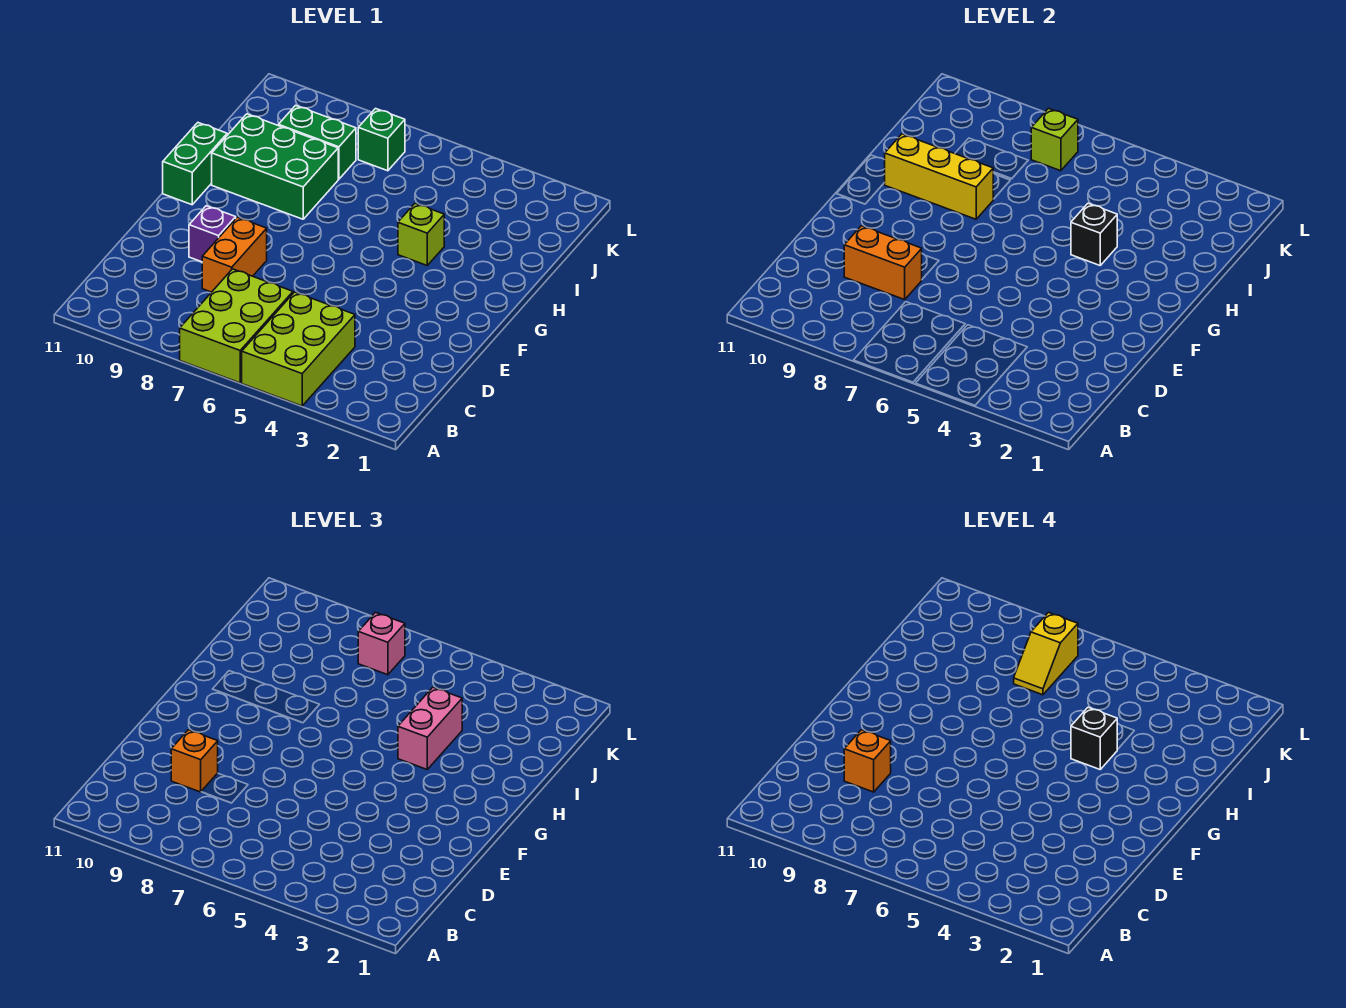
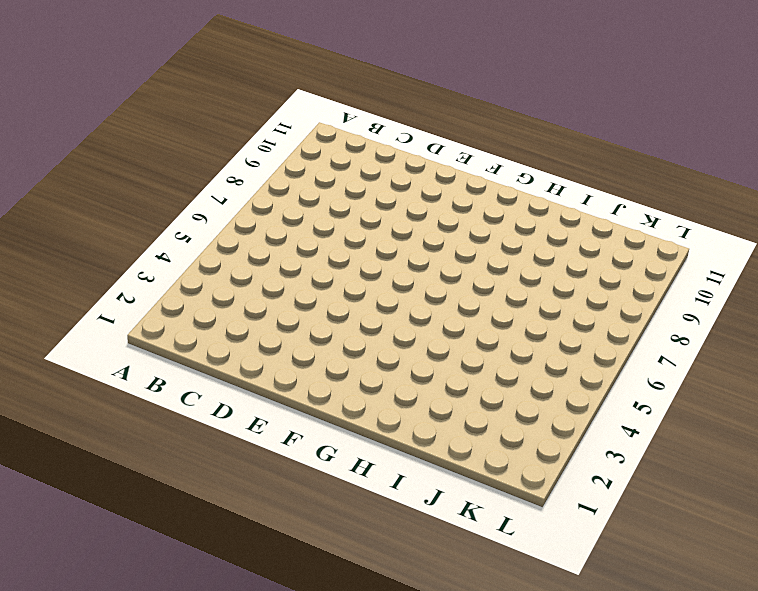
none -> lime brick A4:C5 level 1
none -> lime brick A6:C7 level 1
none -> orange brick D8:E8 level 1

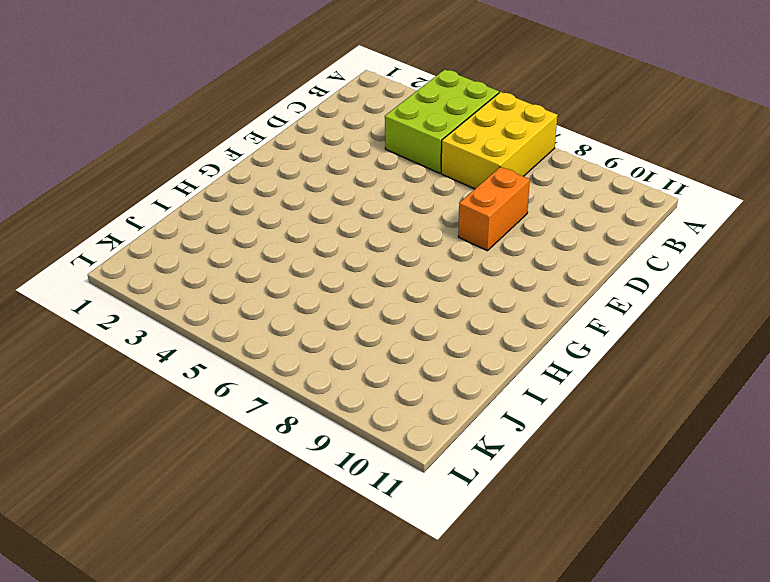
yellow brick A6:C7 level 1 -> lime brick A6:C7 level 1
none -> purple brick E9 level 1
none -> green brick G11:H11 level 1
none -> lime brick H4 level 1

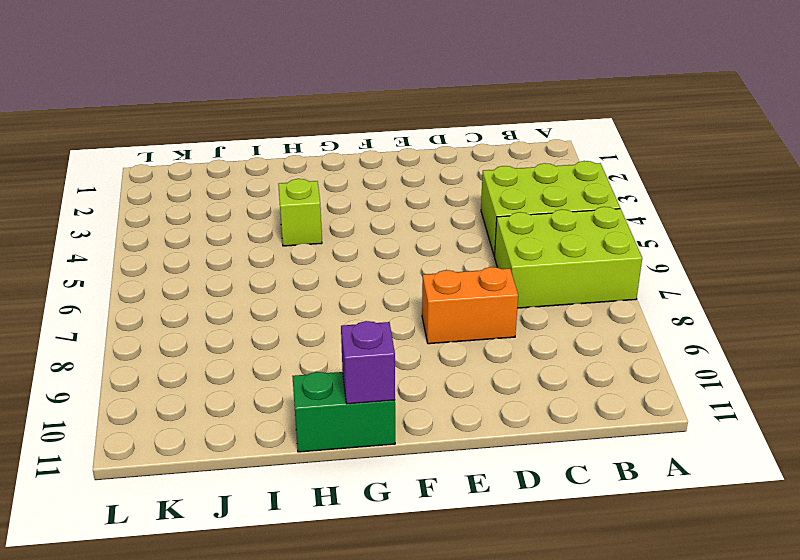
purple brick G11 level 2 -> purple brick E9 level 1
none -> green brick H8:I10 level 1
none -> green brick J8:J9 level 1
none -> green brick K7 level 1

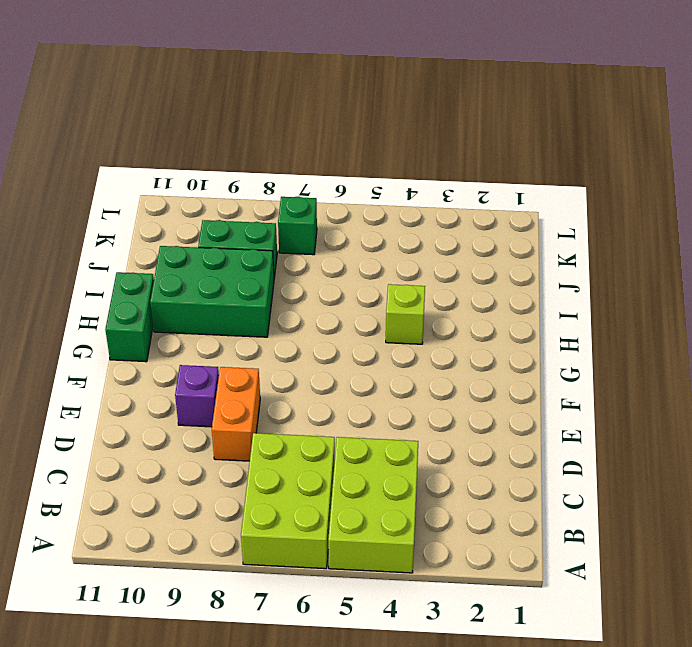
none -> orange brick D8:D9 level 2
none -> black brick H4 level 2
none -> yellow brick H8:H10 level 2

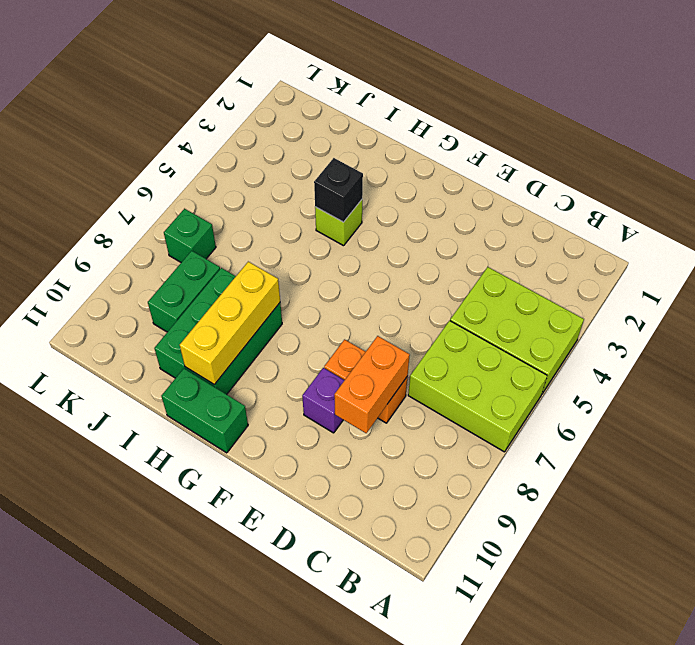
none -> lime brick K7 level 2
none -> orange brick D9 level 3
none -> pink brick H4:I4 level 3

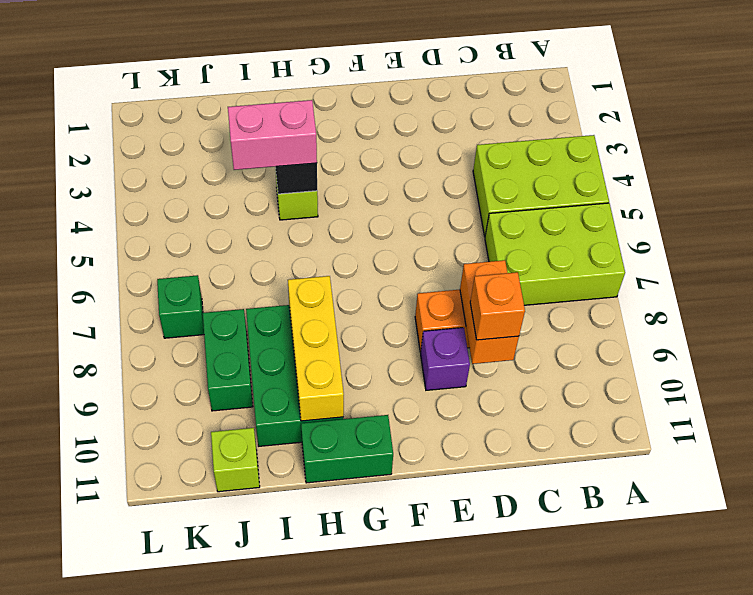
lime brick J11 level 1 -> lime brick K7 level 2
none -> pink brick K7 level 3
none -> orange brick D9 level 4
none -> black brick H4 level 4

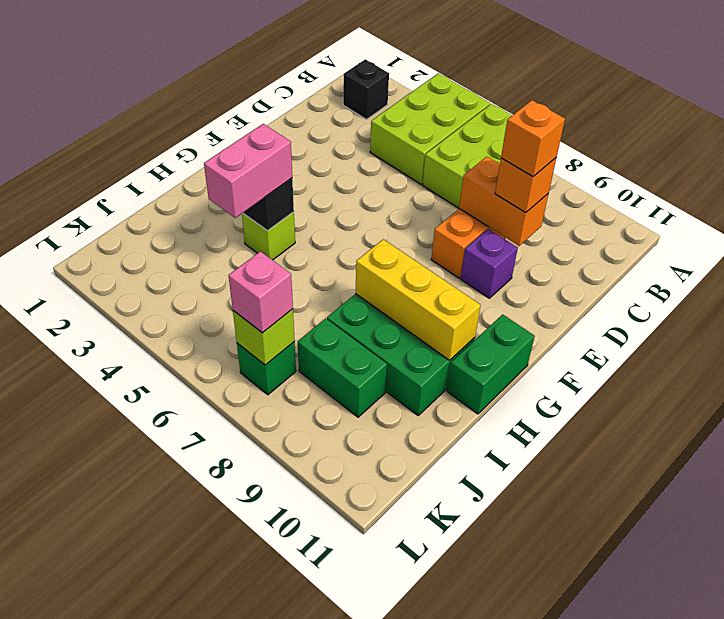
black brick B2 level 1 -> black brick H4 level 4
none -> yellow slope J7:K7 level 4 top K

